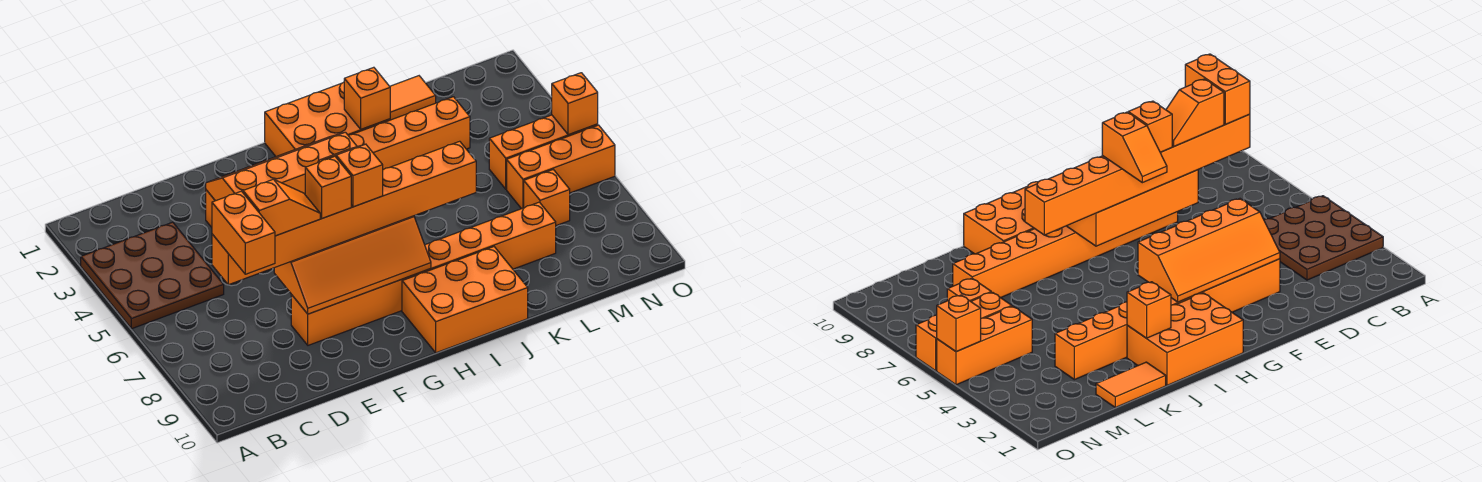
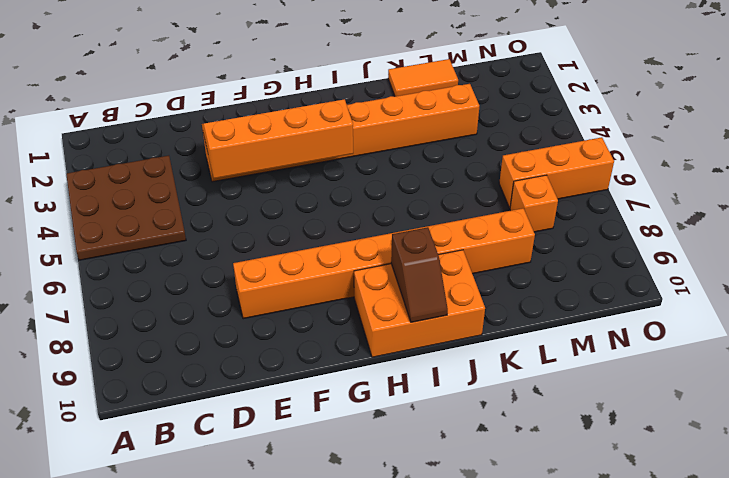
brown slope I9:I10 level 2 top 9 -> none
none -> orange brick H1:J2 level 1
none -> orange brick M5:O5 level 1
none -> orange slope E7:H8 level 2 top 7

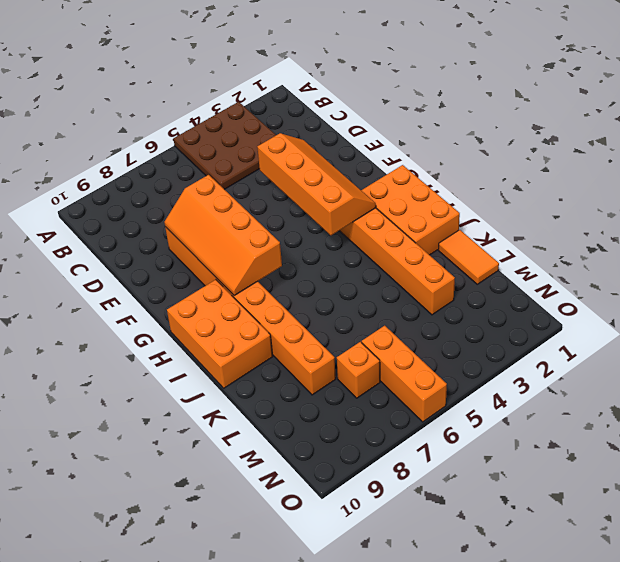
none -> orange brick M5:O5 level 1
none -> orange brick J2 level 2
none -> orange brick O5 level 2

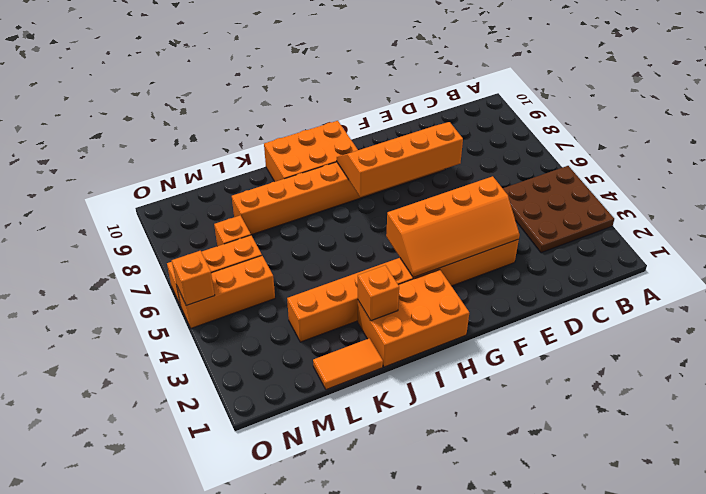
none -> orange brick C7:J7 level 3
none -> orange brick C7:C8 level 4
none -> orange slope D7:E7 level 4 top D

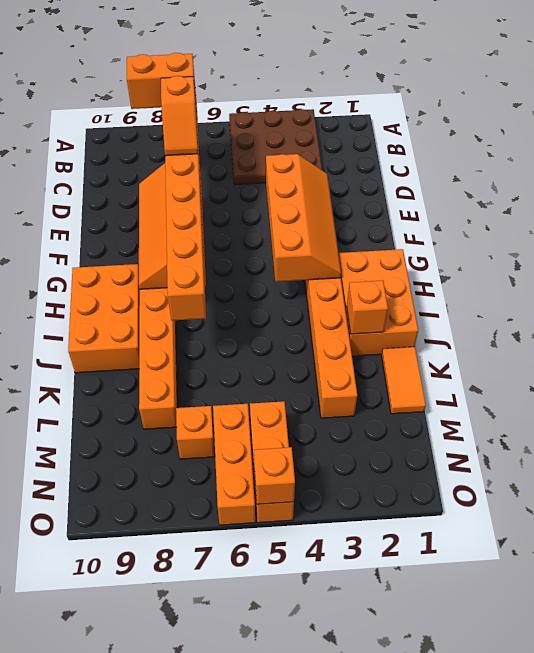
none -> orange brick F7 level 4
none -> orange slope G6:G7 level 4 top 7

